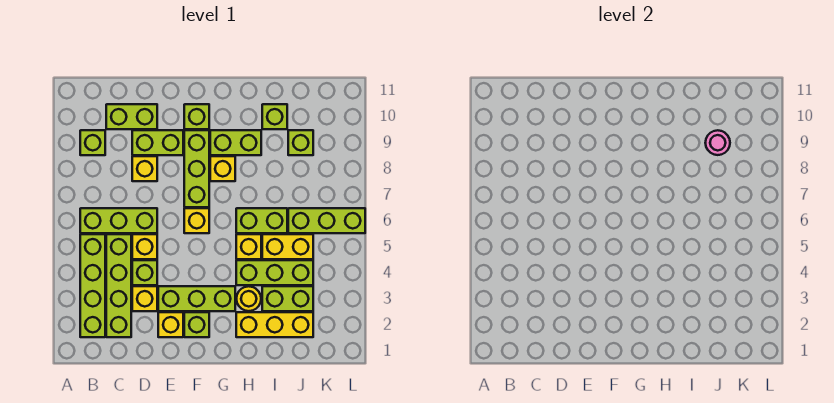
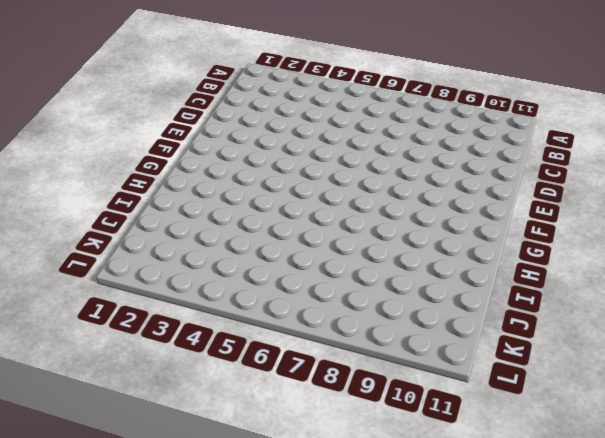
none -> lime brick B2:B5 level 1
none -> lime brick B6:D6 level 1
none -> lime brick B9 level 1

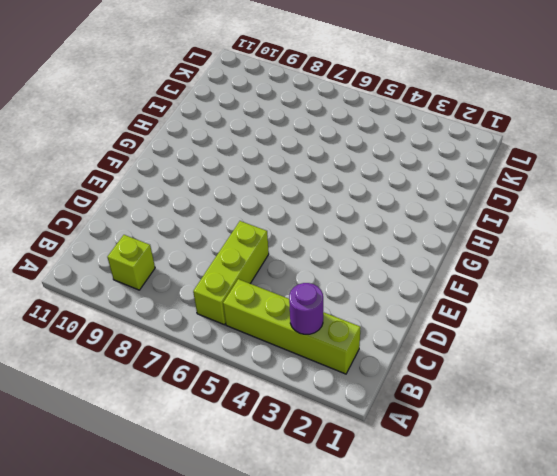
purple round brick B3 level 2 -> none
none -> lime brick C2:C5 level 1
none -> lime brick C10:D10 level 1
none -> yellow brick D3 level 1

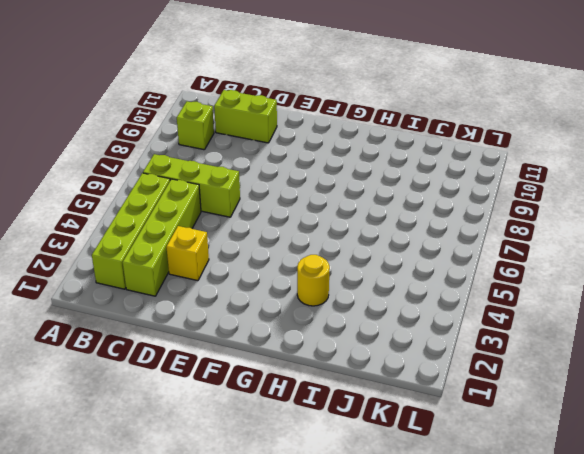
none -> lime brick D4 level 1
none -> yellow brick D5 level 1
none -> yellow brick D8 level 1

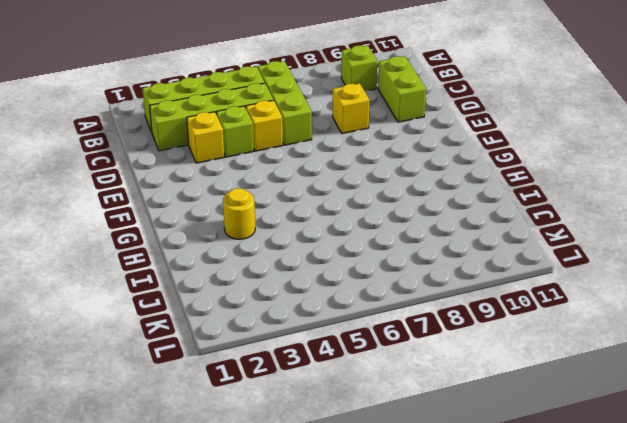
none -> lime brick D9:E9 level 1
none -> yellow brick E2 level 1
none -> lime brick E3:G3 level 1

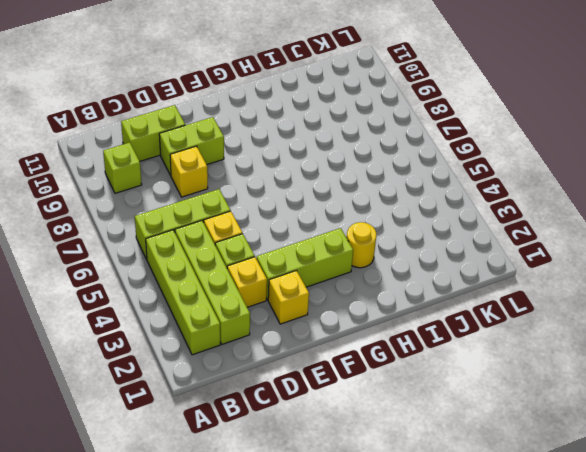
none -> lime brick F2 level 1
none -> yellow brick F6 level 1
none -> lime brick F7:F9 level 1

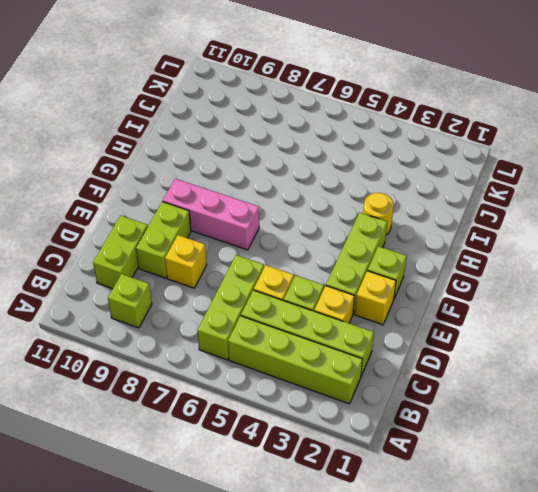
pink brick F7:F9 level 1 -> lime brick F7:F9 level 1
none -> yellow brick F6 level 1
none -> lime brick F10 level 1
none -> yellow brick G8 level 1

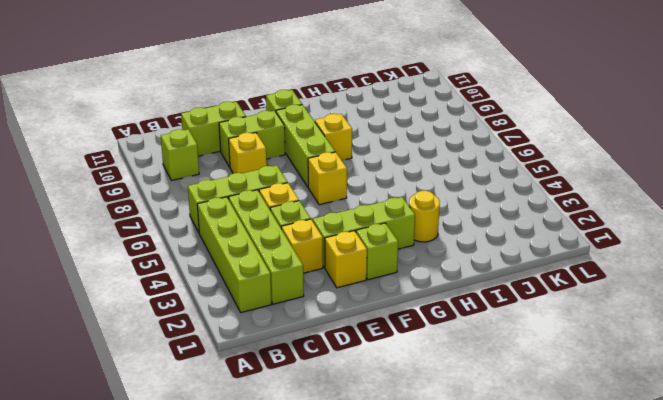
none -> lime brick G9:H9 level 1
none -> yellow brick H2:J2 level 1
none -> lime brick H4:J4 level 1

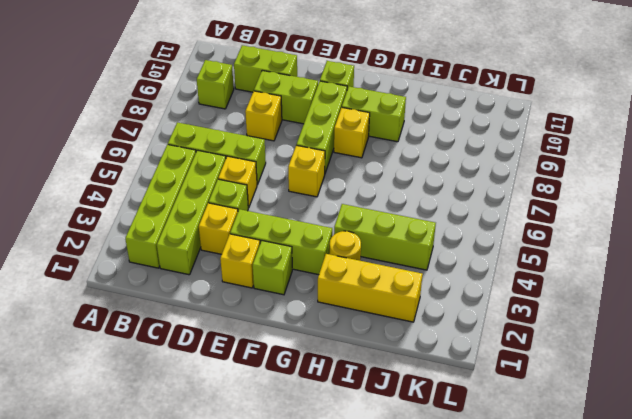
none -> yellow brick H5 level 1
none -> lime brick H6:I6 level 1
none -> lime brick I3:J3 level 1

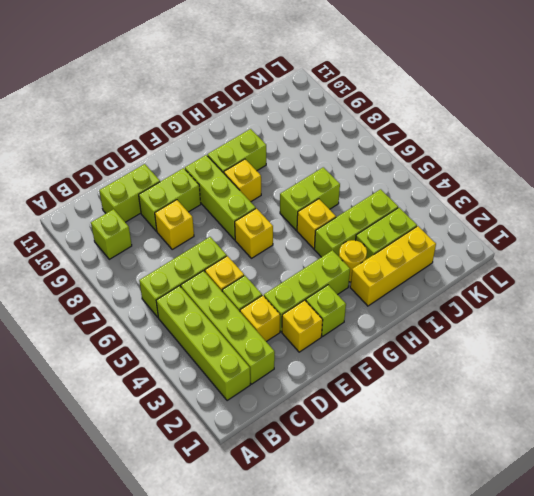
none -> lime brick F10 level 1
none -> yellow brick I5:J5 level 1
none -> lime brick I10 level 1

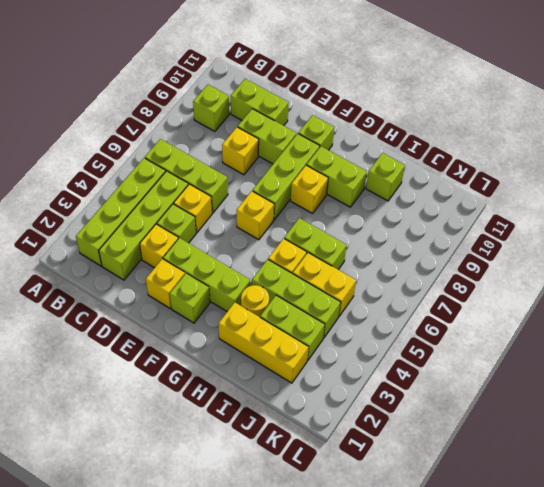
none -> lime brick J6:L6 level 1
none -> lime brick J9 level 1
none -> pink round brick J9 level 2

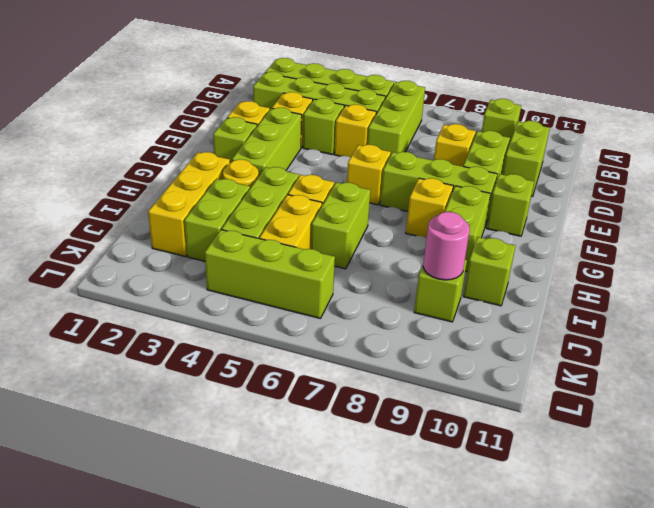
lime brick K4:K6 level 1 -> lime brick J6:L6 level 1

